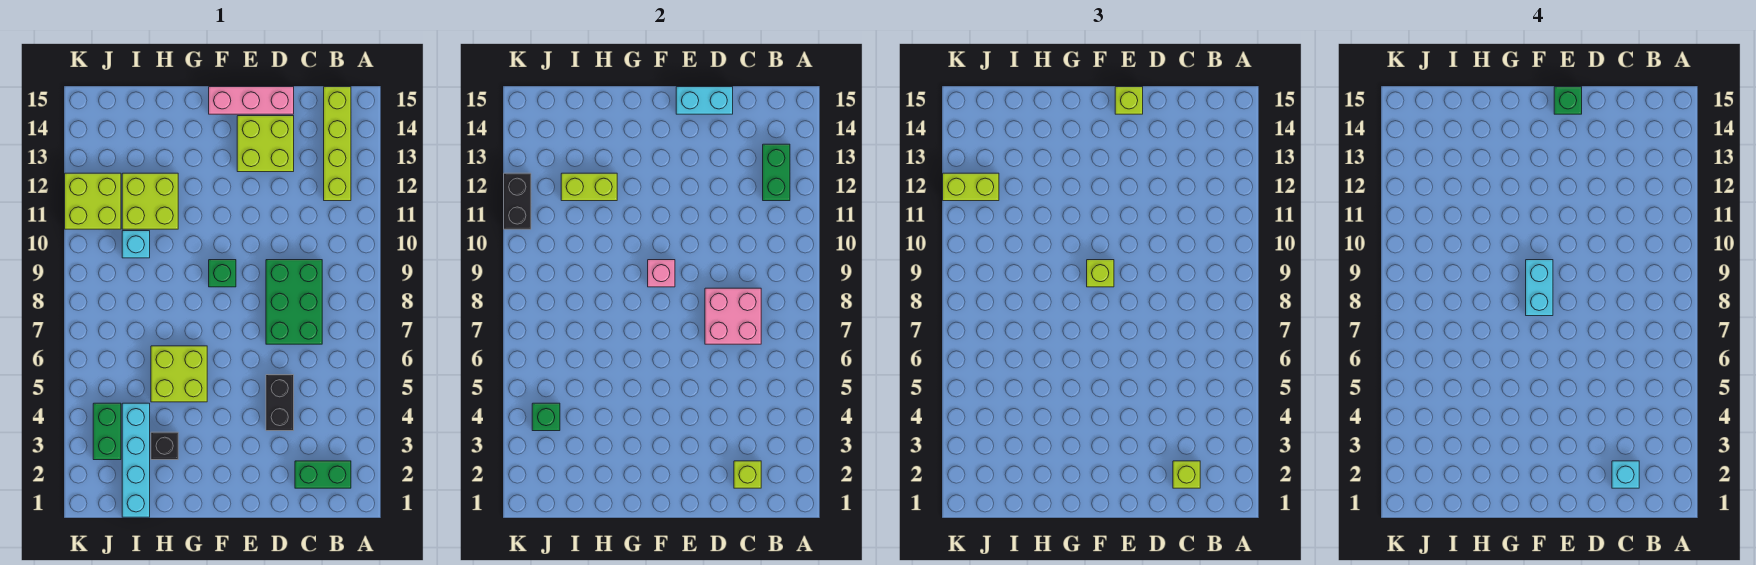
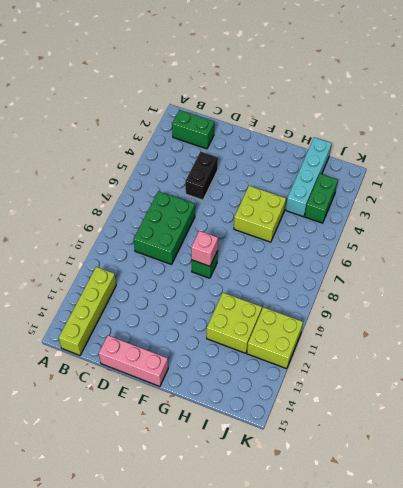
none -> lime brick D13:E14 level 1
none -> black brick H3 level 1
none -> cyan brick I10 level 1

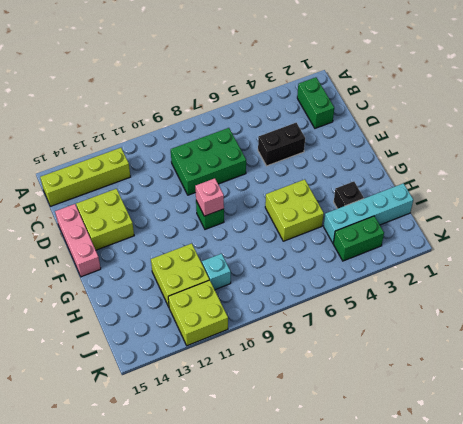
none -> green brick B12:B13 level 2
none -> lime brick C2 level 2
none -> pink brick C7:D8 level 2

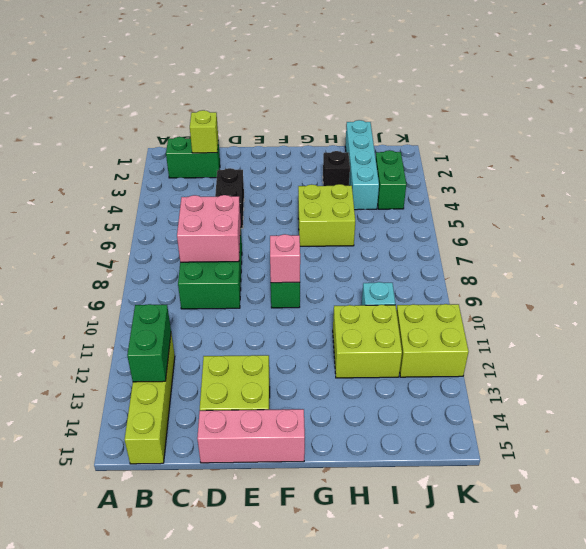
none -> cyan brick D15:E15 level 2
none -> lime brick H12:I12 level 2
none -> green brick J4 level 2

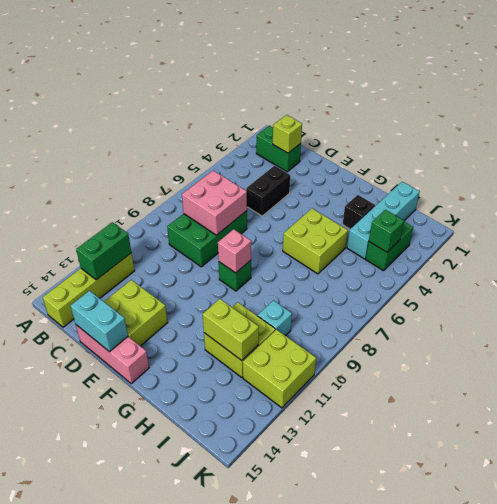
none -> black brick K11:K12 level 2
none -> lime brick C2 level 3
none -> lime brick E15 level 3

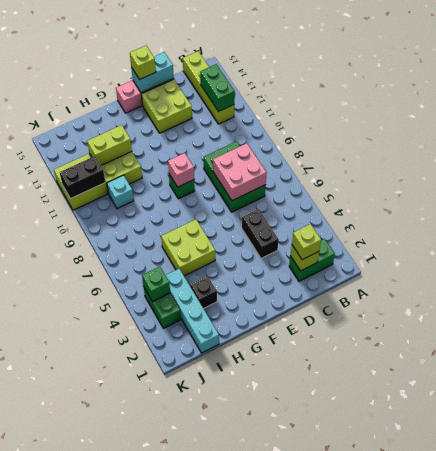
black brick J11:K11 level 2 -> black brick K11:K12 level 2
none -> lime brick F9 level 3
none -> lime brick J12:K12 level 3
none -> cyan brick C2 level 4

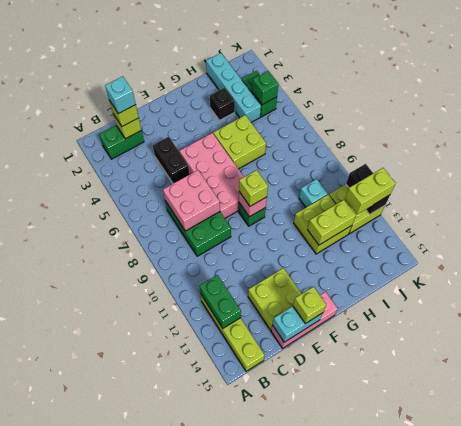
pink brick E5:F8 level 1 -> none
none -> green brick E15 level 4
none -> cyan brick F8:F9 level 4

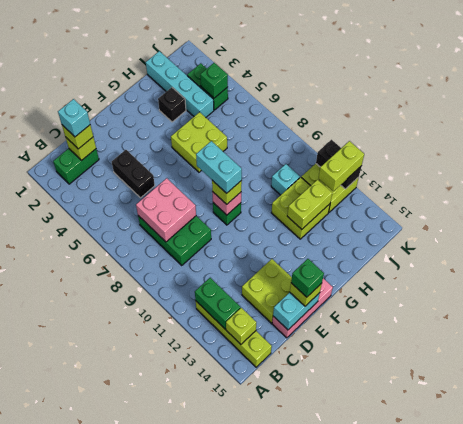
lime brick B14 level 2 -> none

